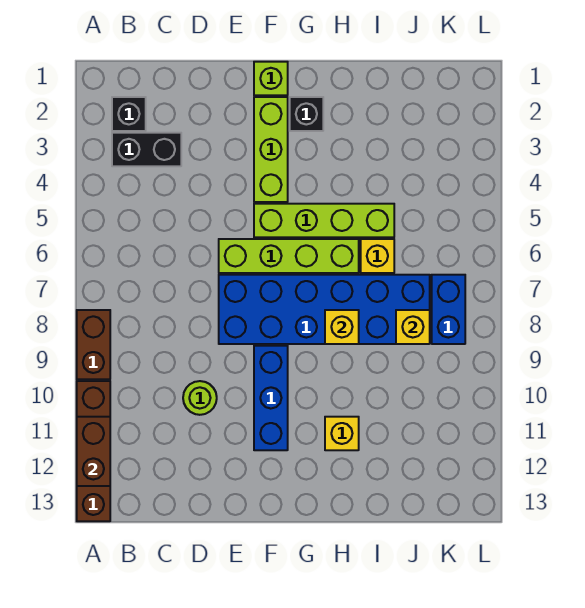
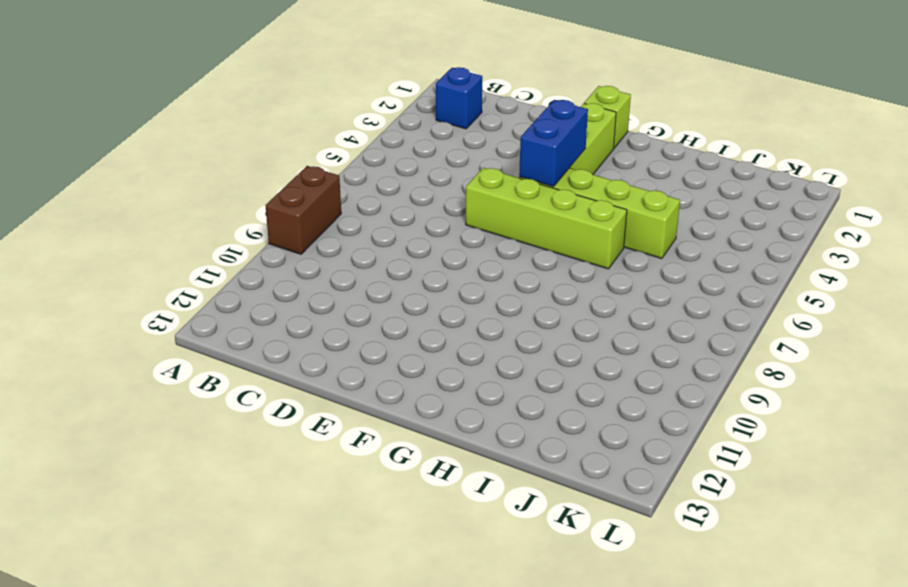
blue brick B2 level 1 -> black brick B2 level 1
blue brick F4:F5 level 2 -> blue brick K7:K8 level 1
none -> brown brick A10:A13 level 1
none -> black brick B3:C3 level 1
none -> lime round brick D10 level 1

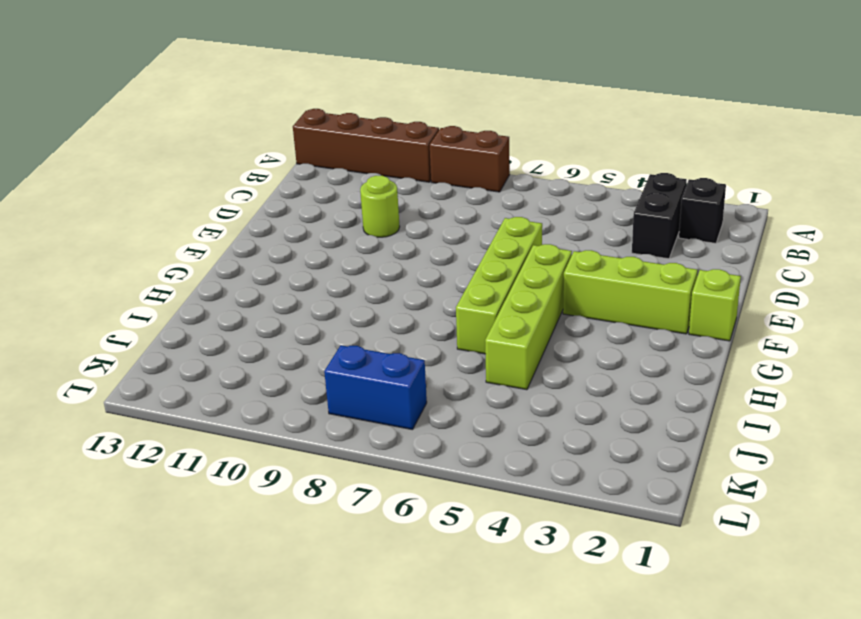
none -> blue brick E7:J8 level 1
none -> blue brick F9:F11 level 1
none -> black brick G2 level 1

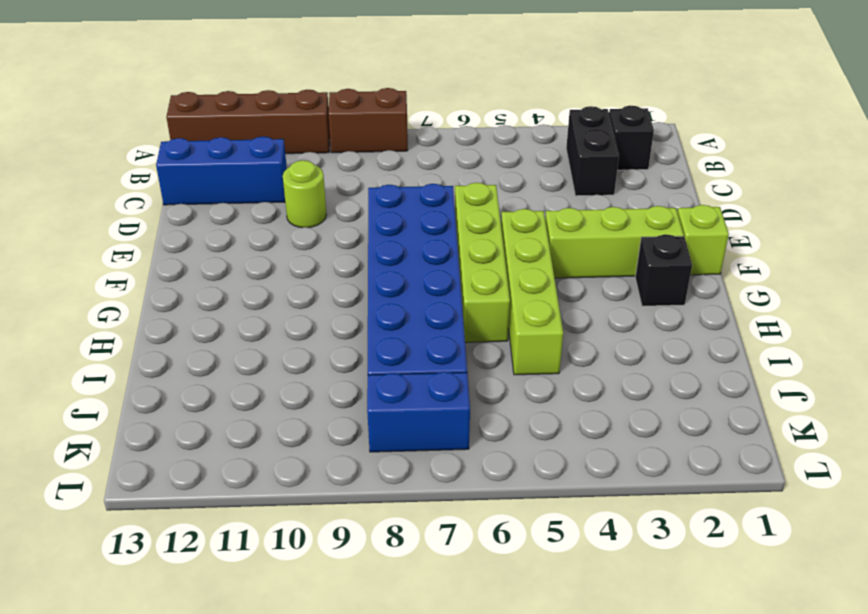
blue brick C11:C13 level 1 -> blue brick F9:F11 level 1
none -> yellow brick H11 level 1
none -> yellow brick I6 level 1
none -> brown brick A11:A12 level 2

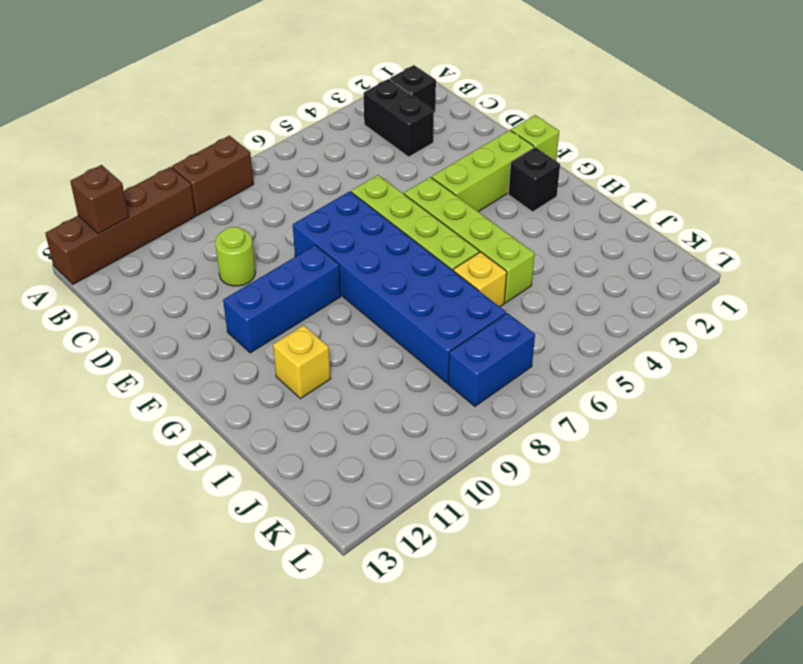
brown brick A12 level 2 -> brown brick A11:A12 level 2
none -> yellow brick H8 level 2
none -> yellow brick J8 level 2

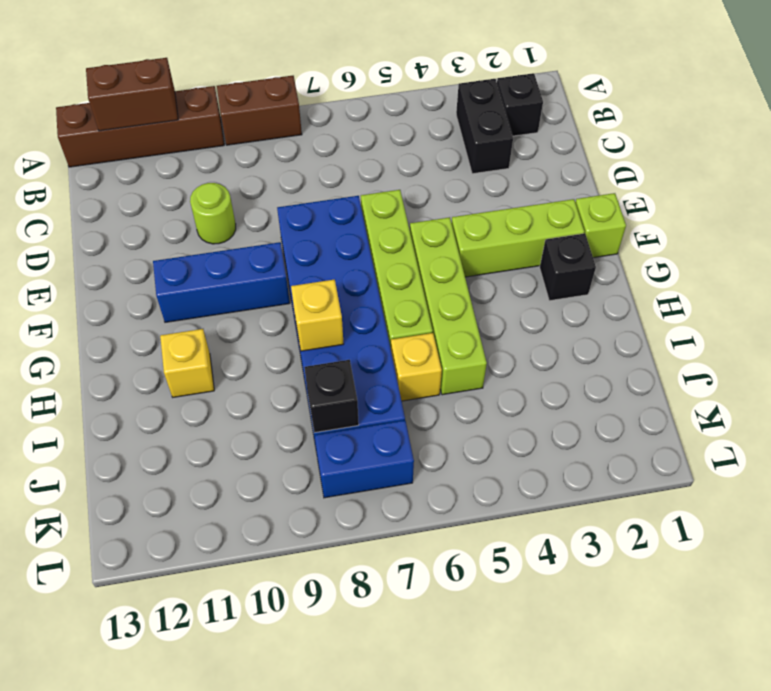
black brick J8 level 2 -> yellow brick J8 level 2

